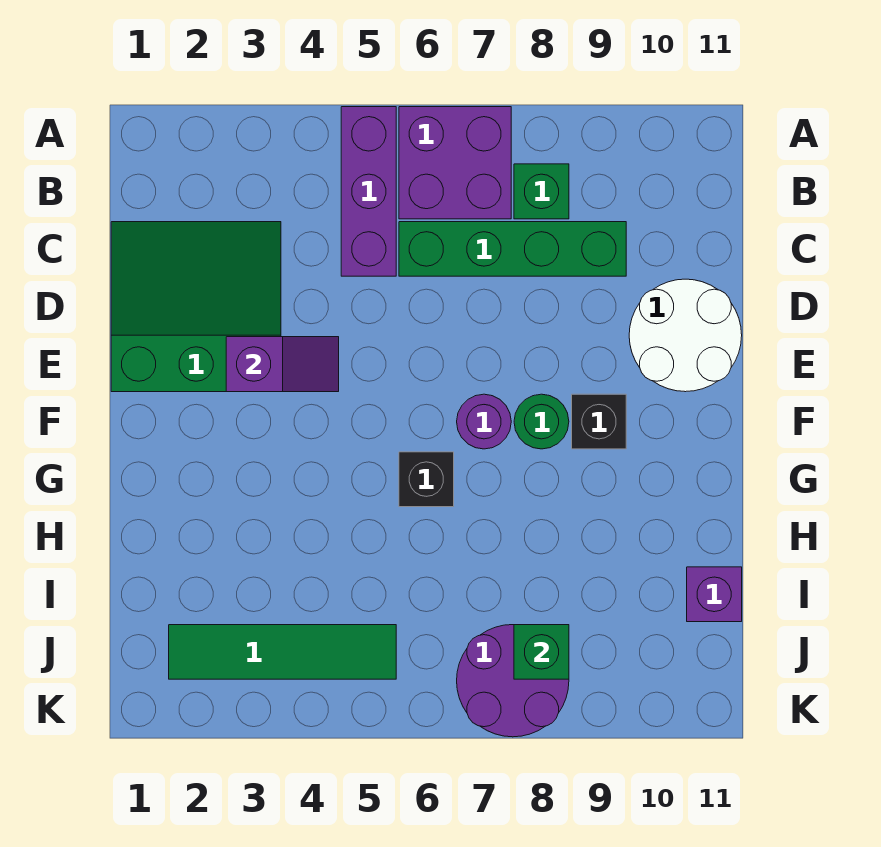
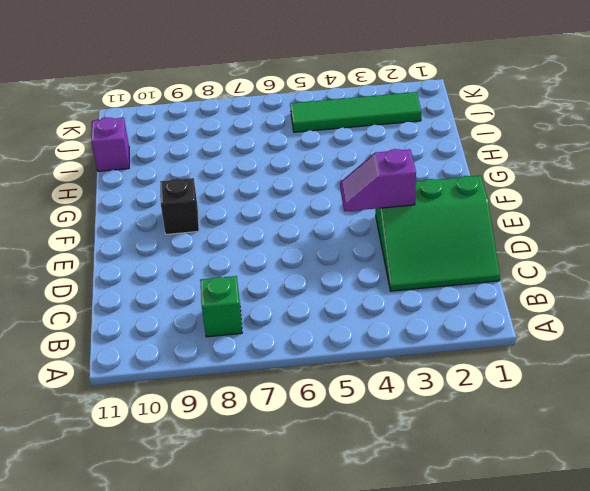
none -> purple brick A5:C5 level 1
none -> purple brick A6:B7 level 1
none -> green brick C6:C9 level 1

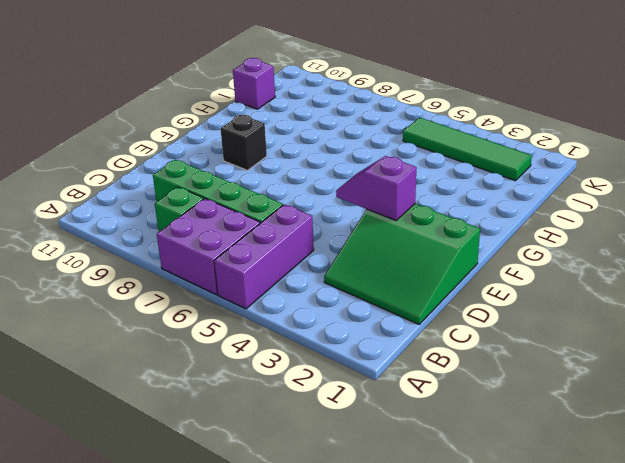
none -> white round brick D10:E11 level 1
none -> purple round brick F7 level 1
none -> green round brick F8 level 1

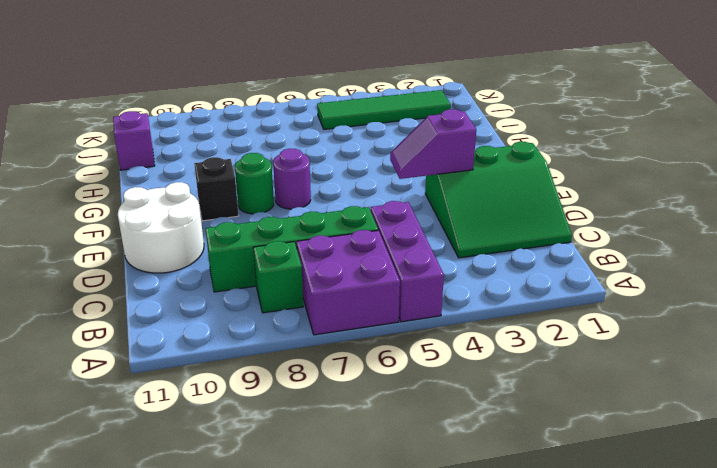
none -> black brick G6 level 1
none -> purple round brick J7:K8 level 1
none -> green brick J8 level 2

